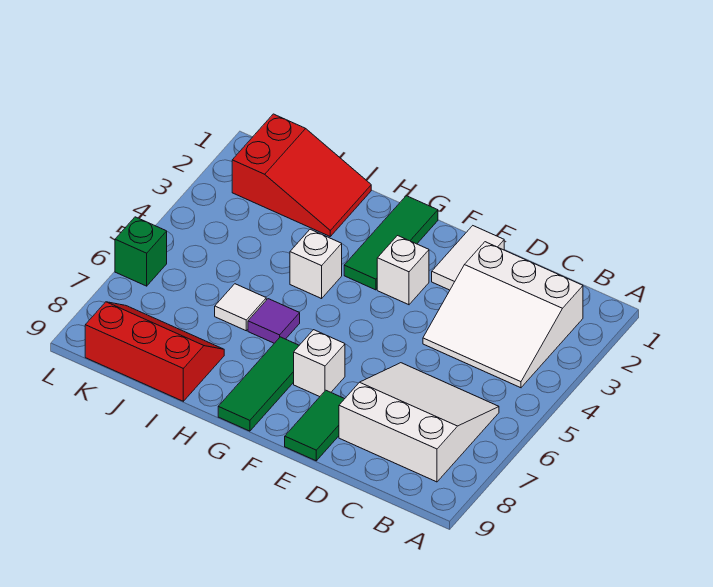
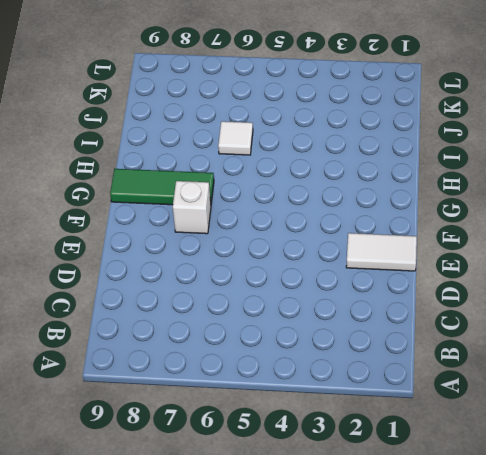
none -> white slope B2:D4 level 1 top 2
none -> white slope B6:D8 level 1 top 8
none -> green tile E8:E9 level 1

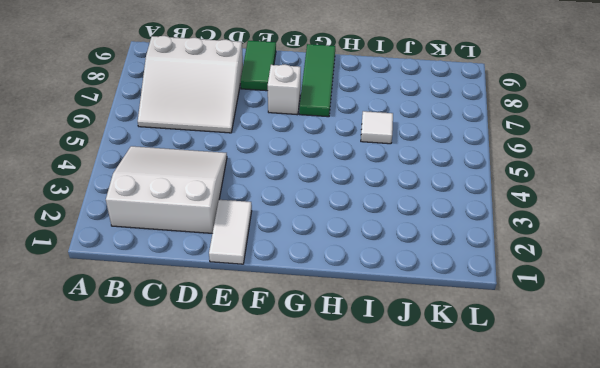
none -> white brick F3 level 1
none -> green tile G1:G3 level 1
none -> white brick H4 level 1

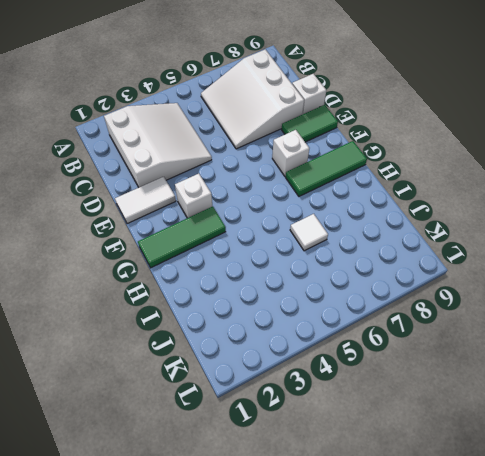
white brick D9 level 1 -> white brick H4 level 1
none -> purple tile H6 level 1
none -> red slope I1:K2 level 1 top K
none -> red slope I8:K9 level 1 top 9

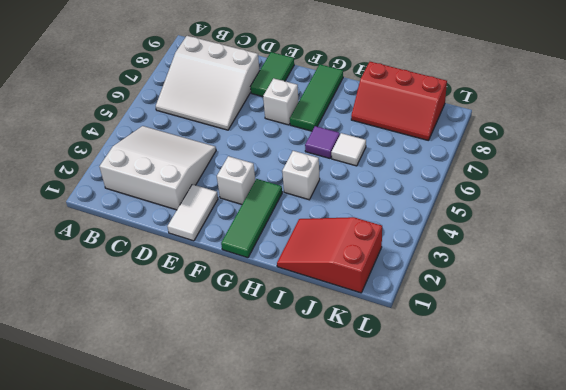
none -> green brick L6 level 1

